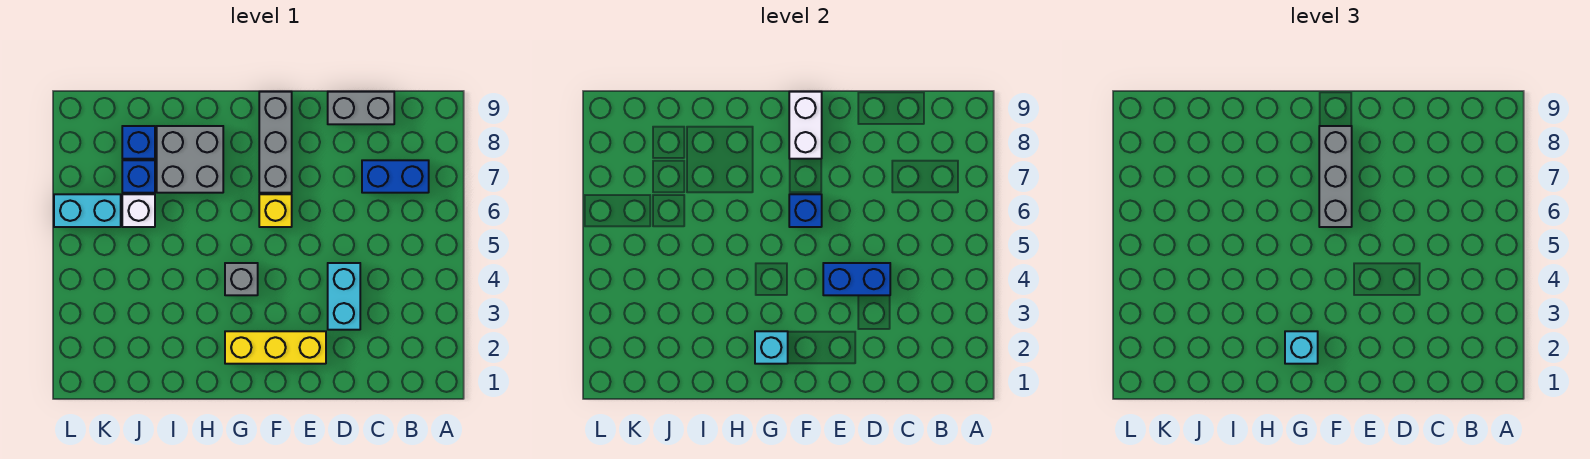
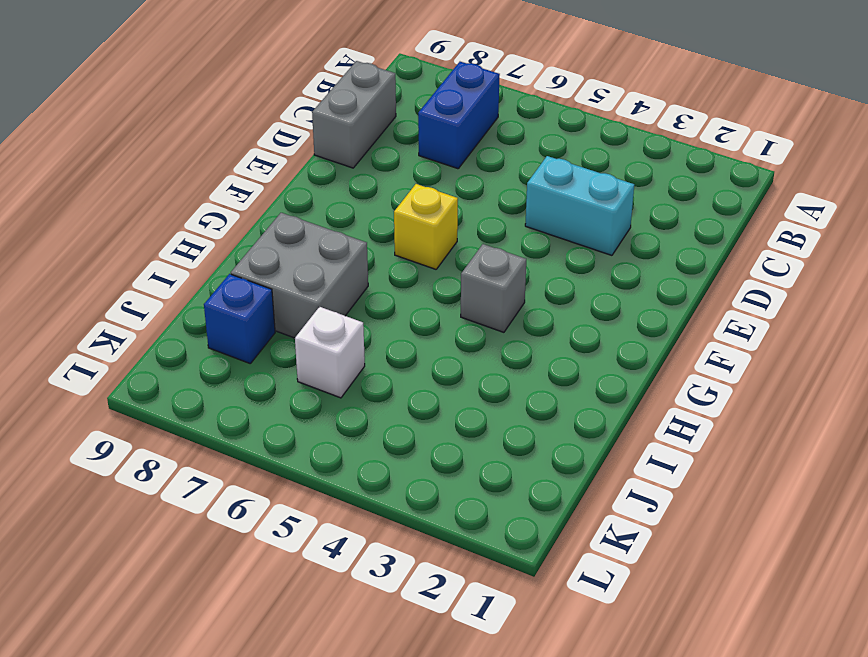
none -> yellow brick E2:G2 level 1
none -> grey brick F7:F9 level 1
none -> blue brick J7 level 1

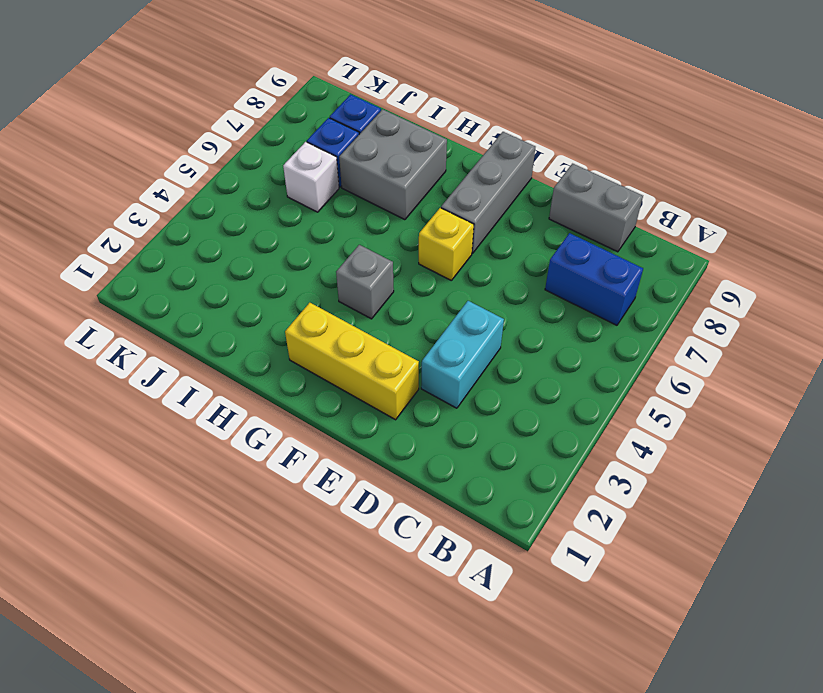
none -> cyan brick K6:L6 level 1
none -> blue brick D4:E4 level 2
none -> blue brick F6 level 2

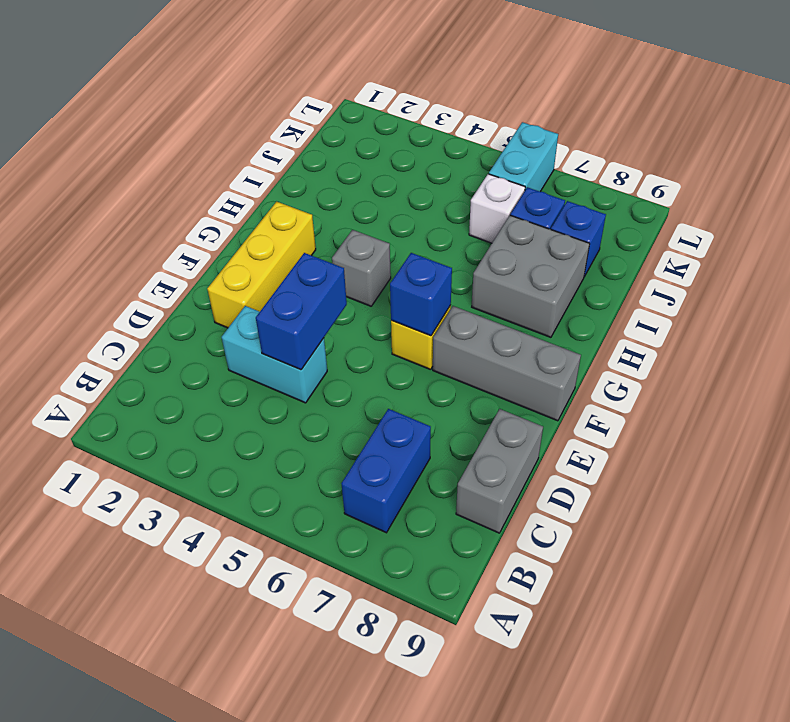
none -> white brick F8:F9 level 2
none -> cyan brick G2 level 2
none -> grey brick F6:F8 level 3

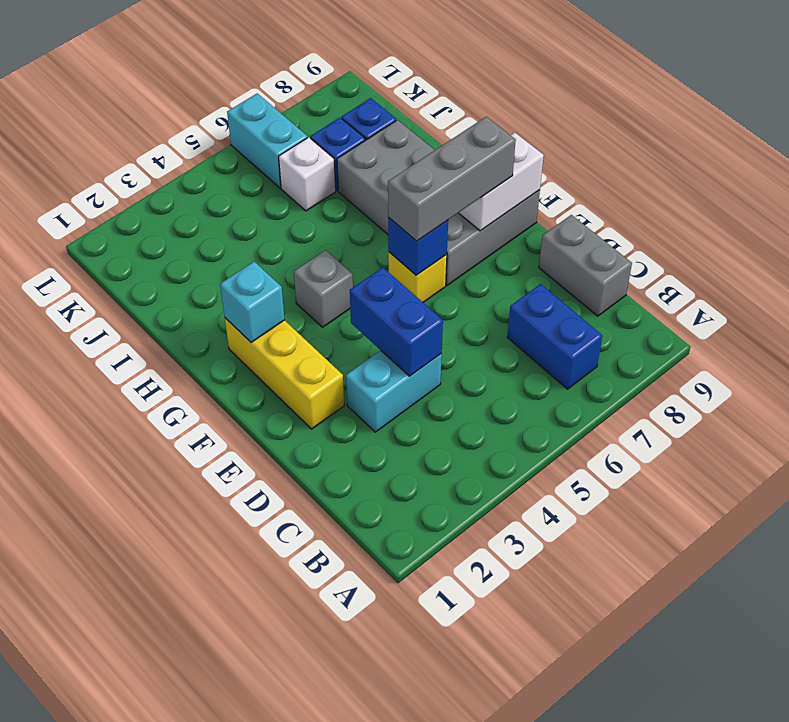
none -> cyan brick G2 level 3

